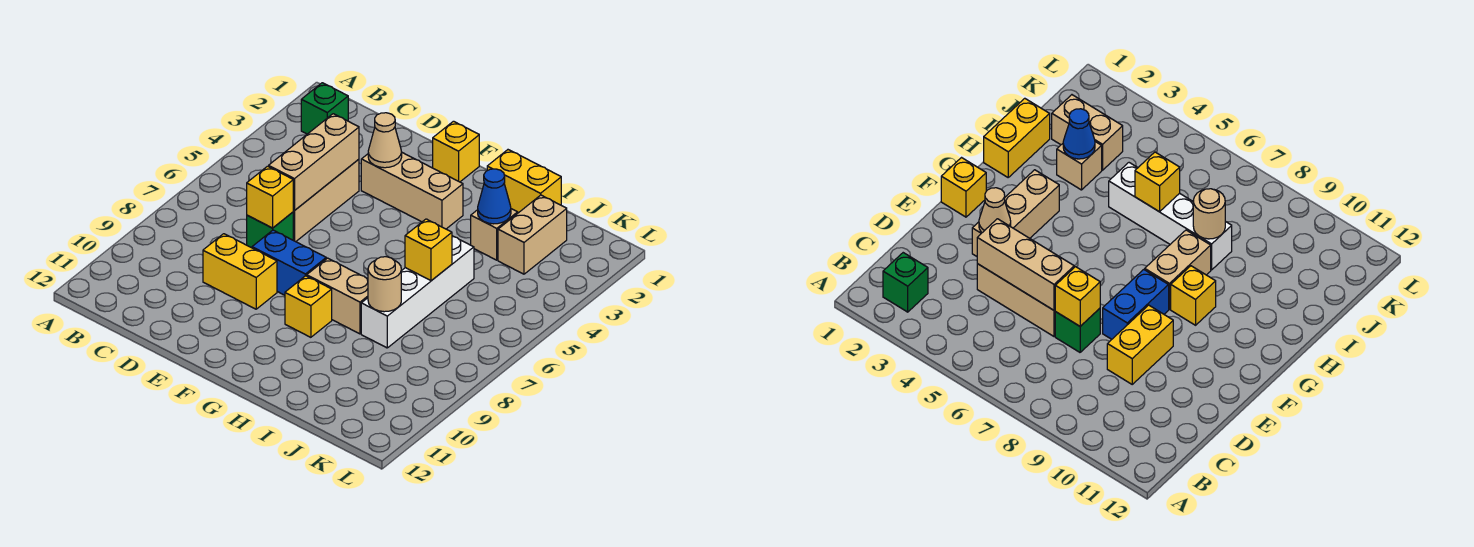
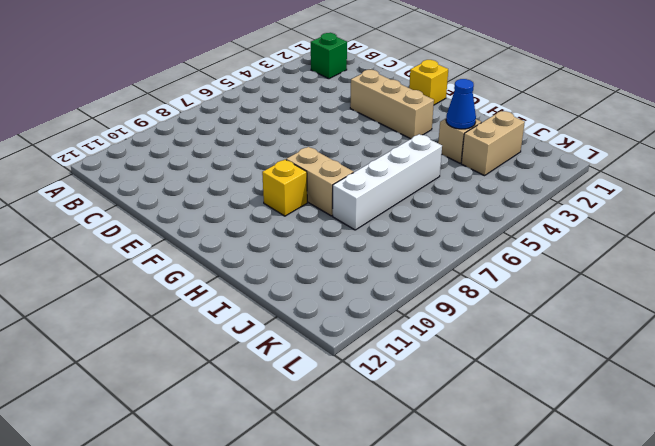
none -> tan brick D4:D6 level 1
none -> green brick D7 level 1
none -> yellow brick D9:E9 level 1

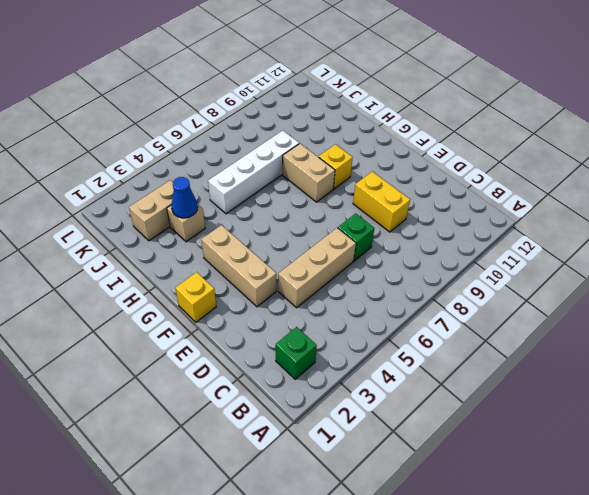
none -> blue brick E8:F8 level 1
none -> yellow brick H1:I1 level 1
none -> tan brick D4:D6 level 2

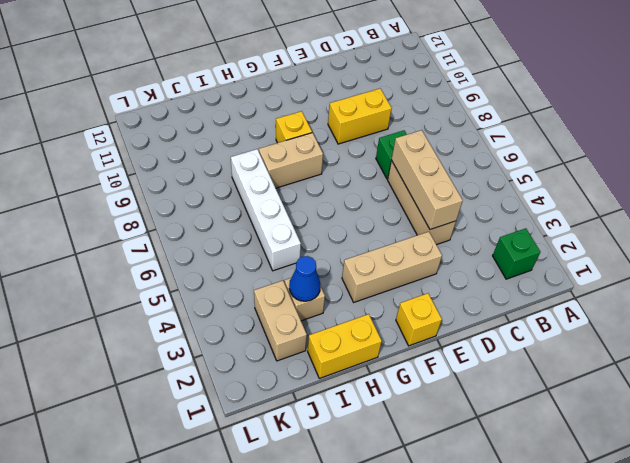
none -> blue brick E8:F8 level 1
none -> yellow brick D7 level 2
none -> tan cone E3 level 2

